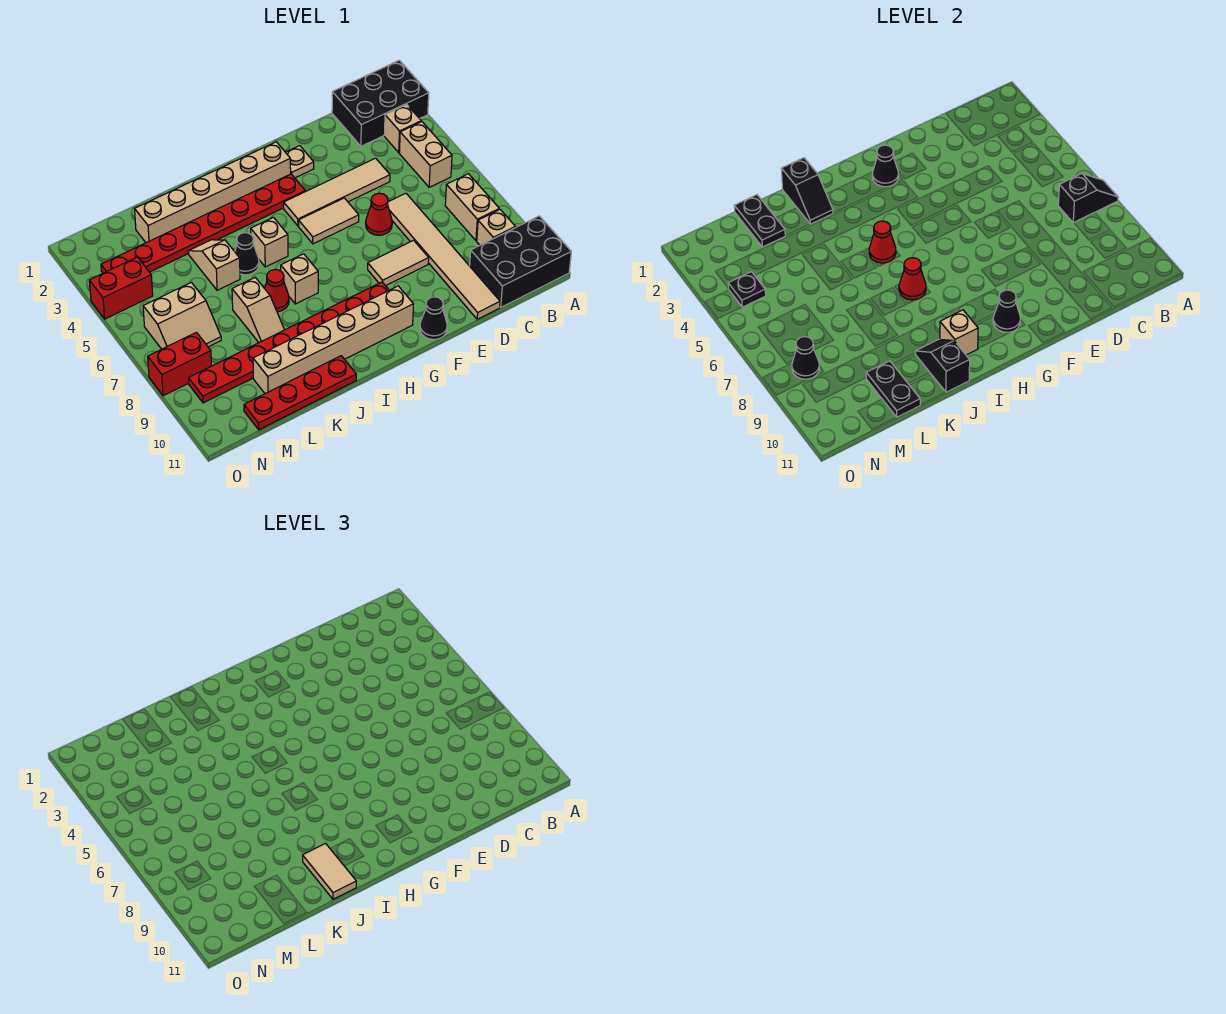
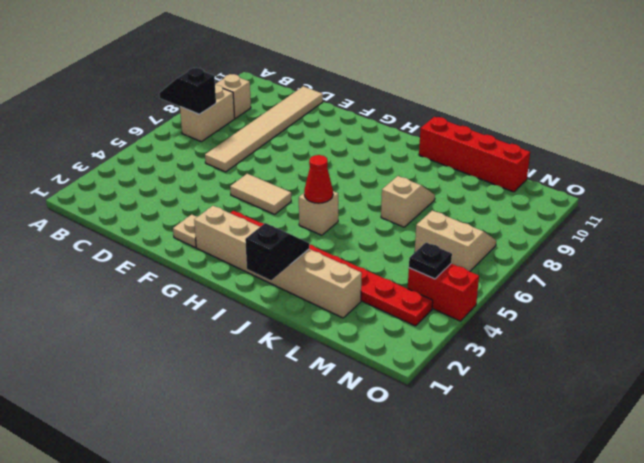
red brick J11:M11 level 1 -> red plate J11:M11 level 1
none -> black brick A1:C2 level 1
none -> black brick A10:C11 level 1
none -> tan brick B3 level 1
none -> tan brick B4:B5 level 1

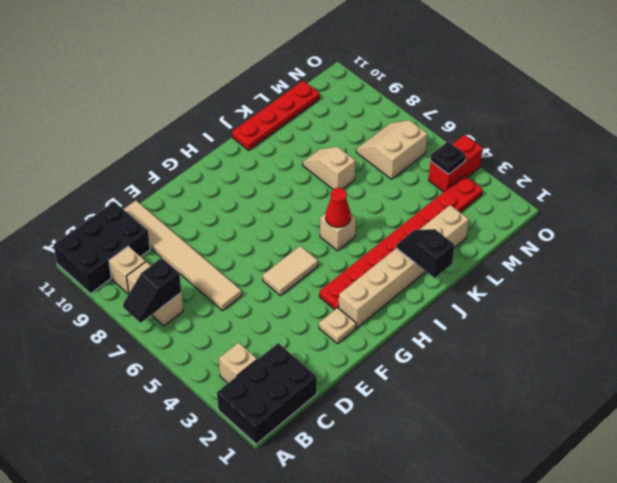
none -> tan brick B4:B5 level 1
none -> tan tile D4:G4 level 1
none -> red cone E6 level 1
none -> tan tile E8:F8 level 1

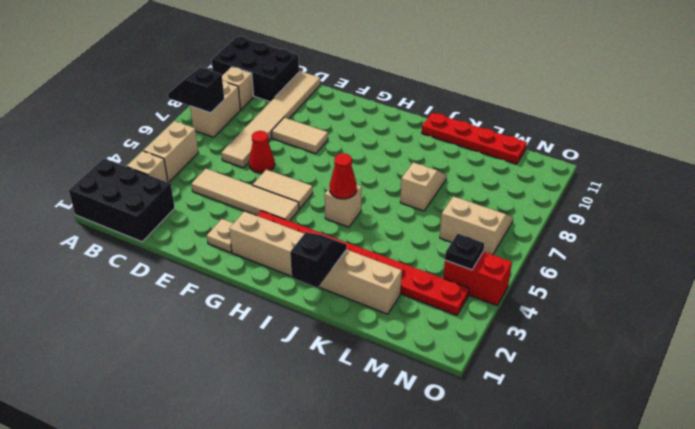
none -> black cone F11 level 1
none -> red plate G9:N9 level 1
none -> tan brick G10:L10 level 1
none -> tan brick I7 level 1

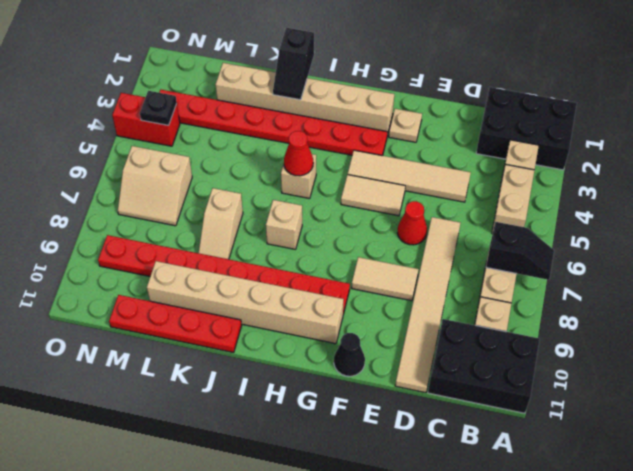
none -> black cone J5 level 1
none -> red cone J7 level 1
none -> tan slope K4:K5 level 1 top 5
none -> red brick N8:O8 level 1

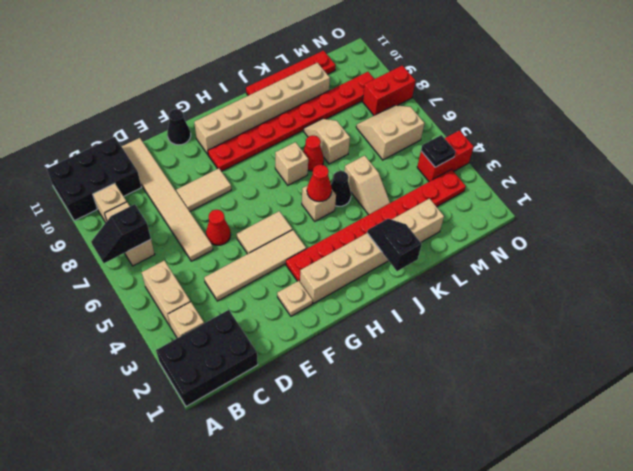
none -> black cone G2 level 2
none -> black cone G10 level 2
none -> red cone I7 level 2
none -> tan brick I10 level 2

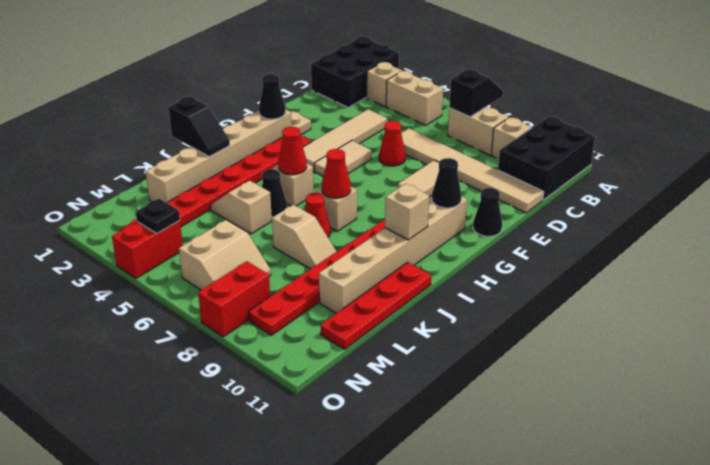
none -> black slope J10:J11 level 2 top 11
none -> black plate L1:L2 level 2
none -> black plate L10:L11 level 2
none -> black cone N8 level 2

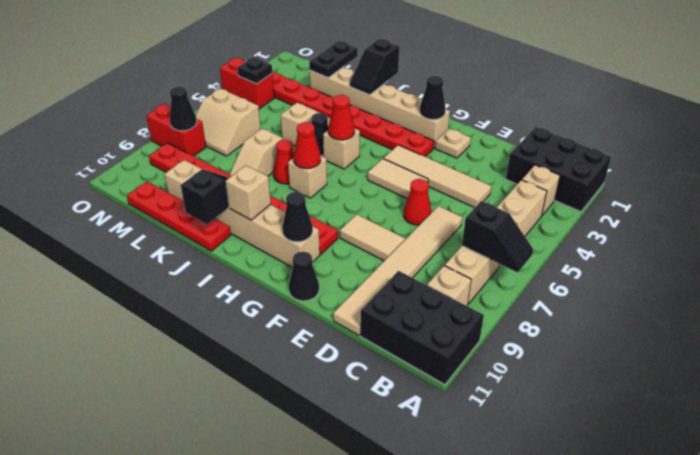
none -> black plate L10:L11 level 2
none -> tan tile J10:J11 level 3

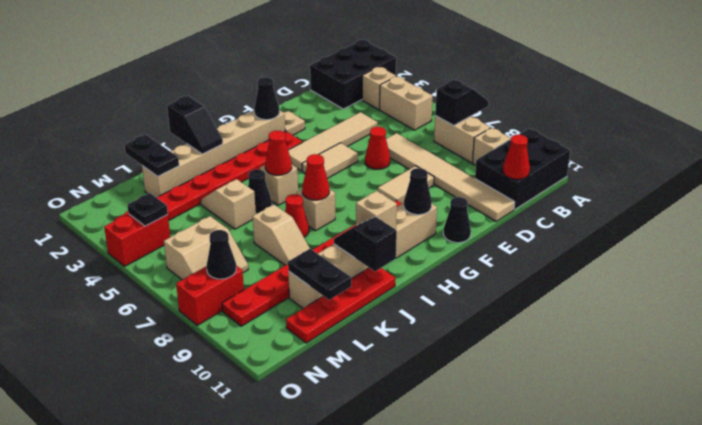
red cone C11 level 2 -> none
none -> tan tile J10:J11 level 3

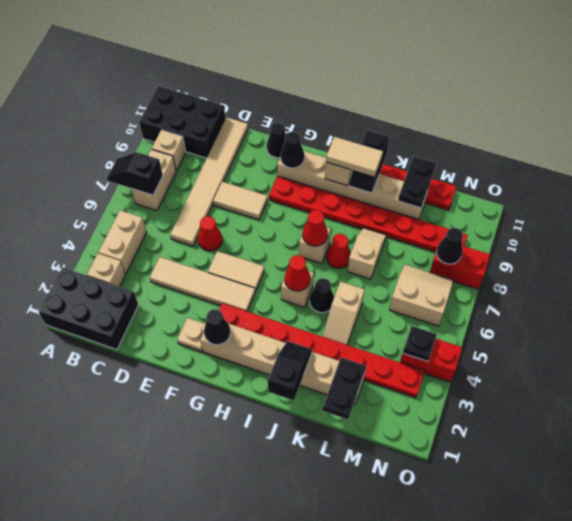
tan tile I10:J10 level 3 -> tan tile J10:J11 level 3

